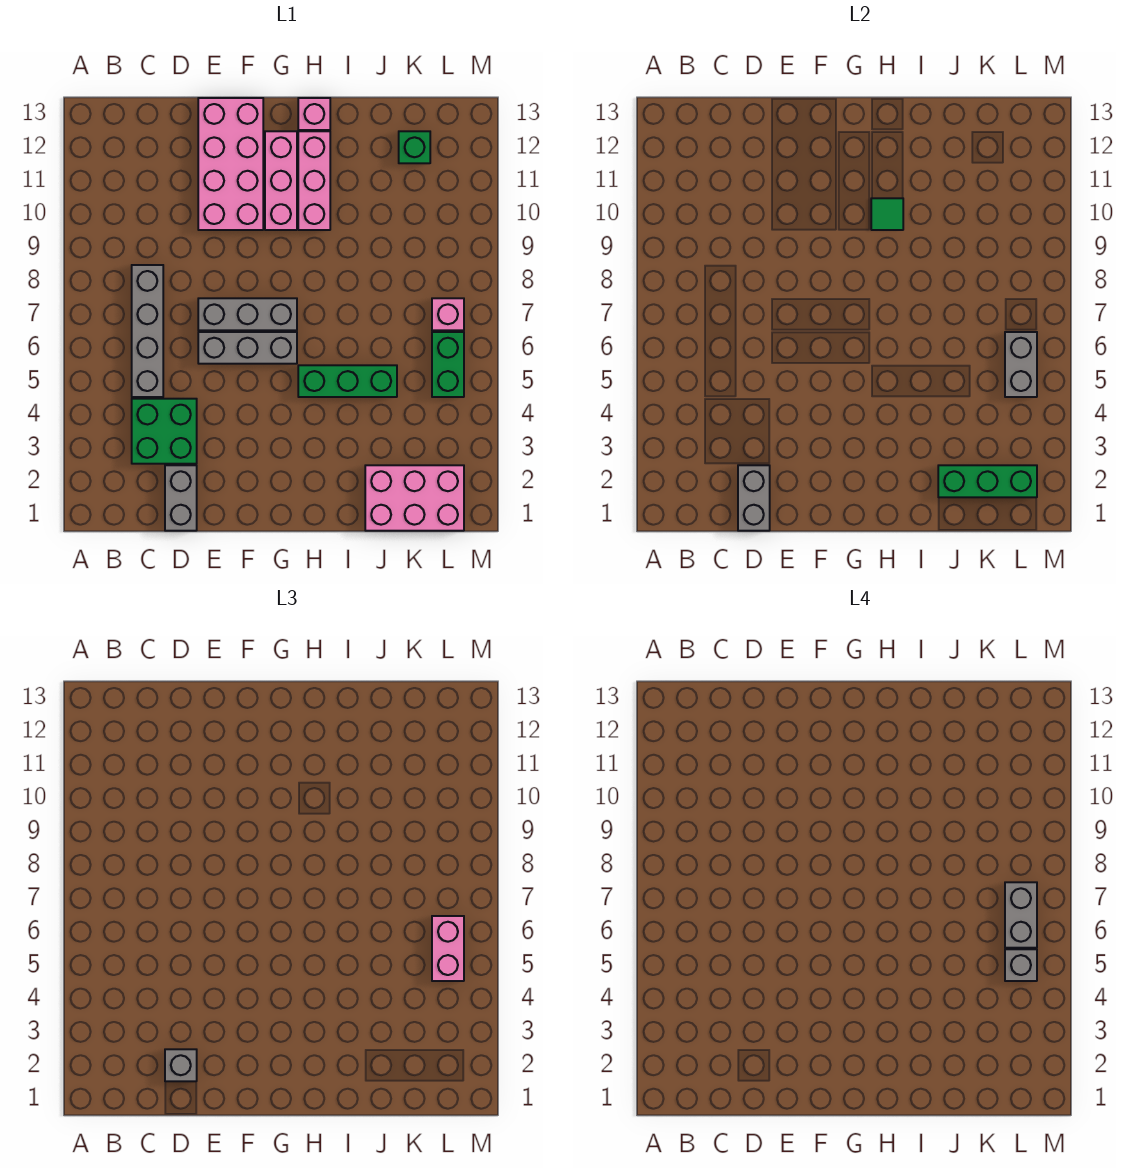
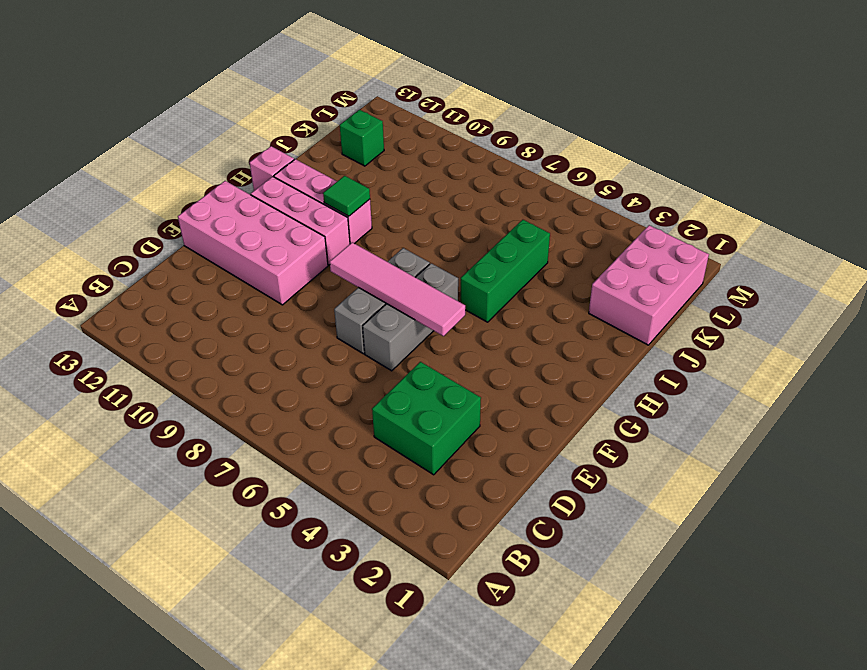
pink tile F5:F8 level 2 -> none
none -> grey brick C5:C8 level 1
none -> grey brick D1:D2 level 1
none -> green brick L5:L6 level 1

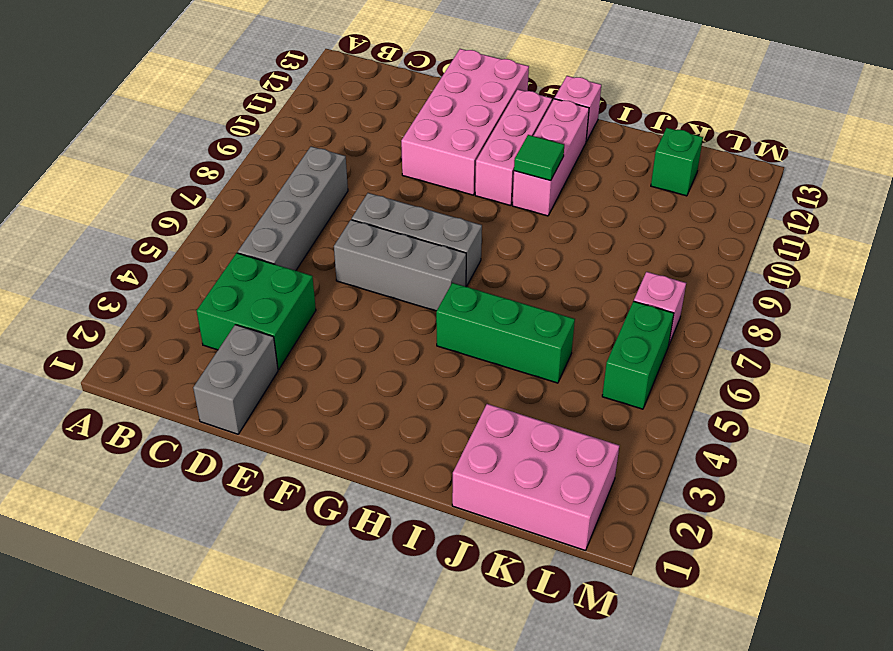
none -> grey brick D1:D2 level 2
none -> green brick J2:L2 level 2
none -> grey brick L5:L6 level 2

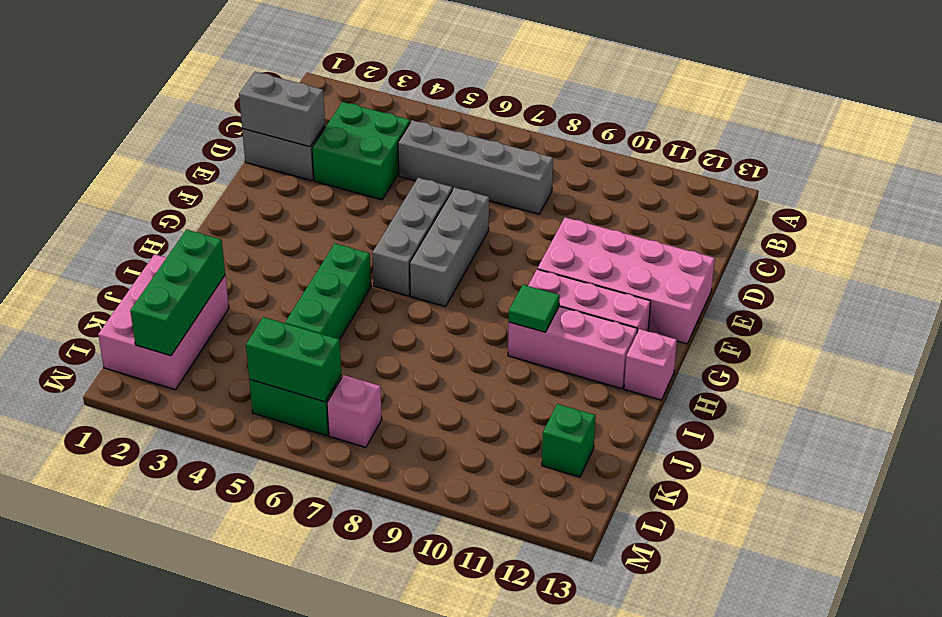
green brick L5:L6 level 2 -> grey brick L5:L6 level 2
none -> grey brick D2 level 3
none -> pink brick L5:L6 level 3
none -> grey brick L5 level 4

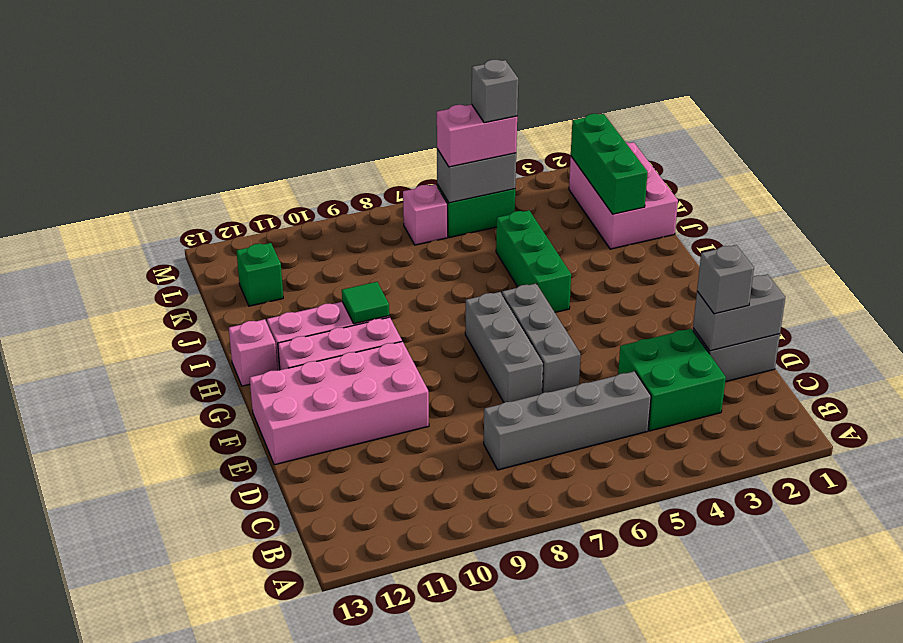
none -> grey brick L6:L7 level 4

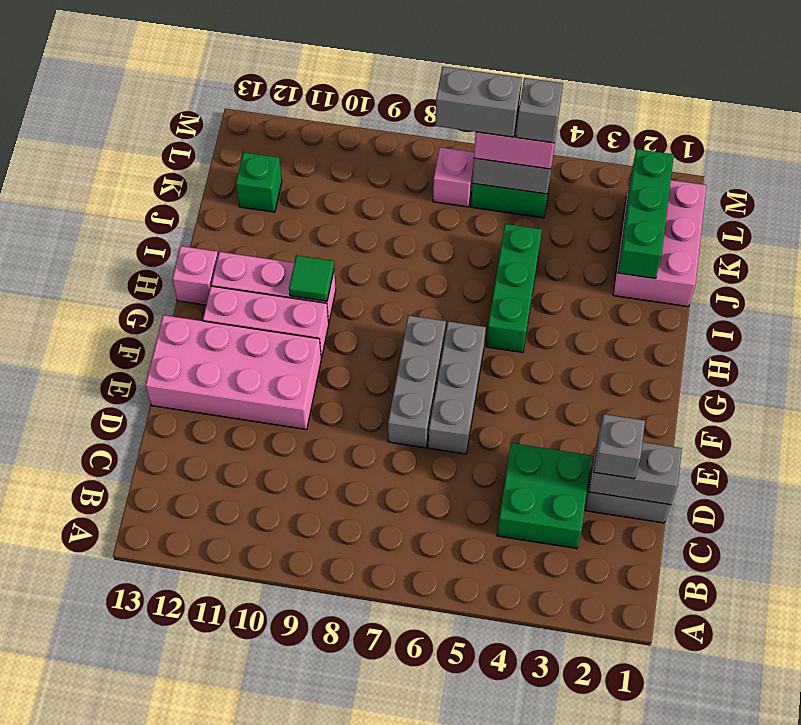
none -> grey brick C5:C8 level 1

